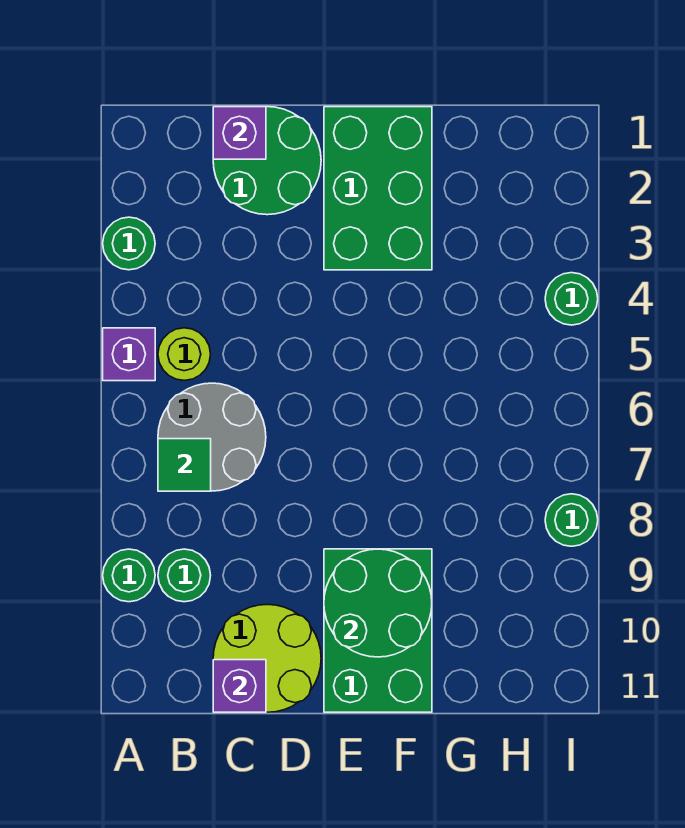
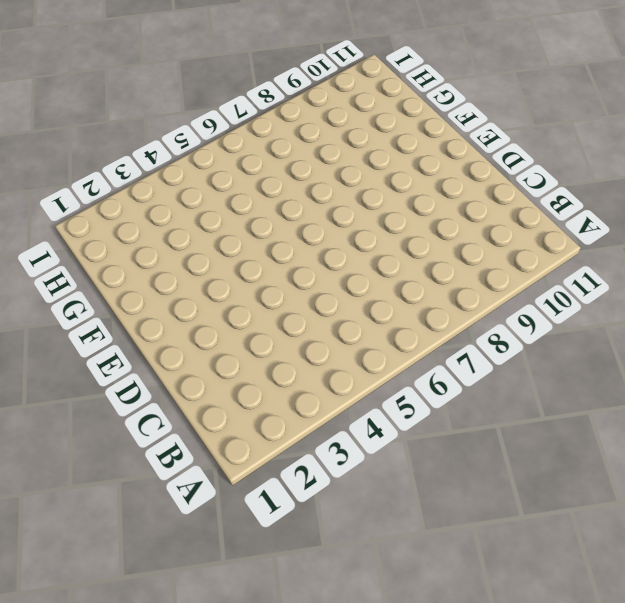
none -> green round brick A3 level 1
none -> purple brick A5 level 1
none -> green round brick A9 level 1

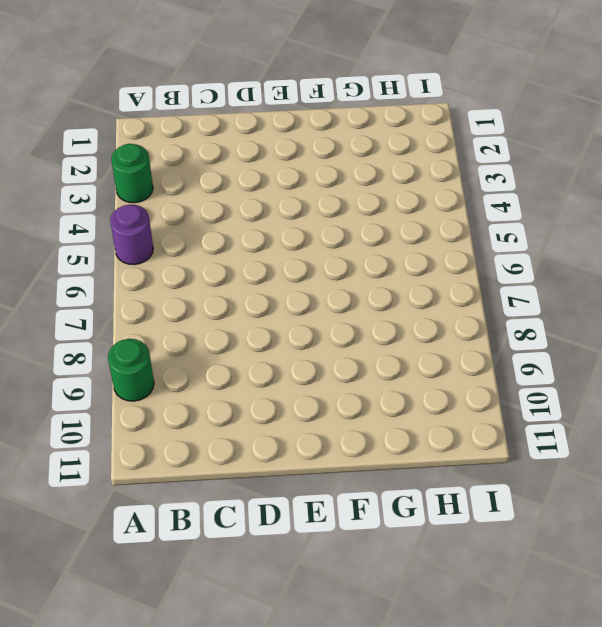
purple round brick A5 level 1 -> purple brick A5 level 1
none -> lime round brick B5 level 1
none -> grey round brick B6:C7 level 1
none -> green round brick B9 level 1

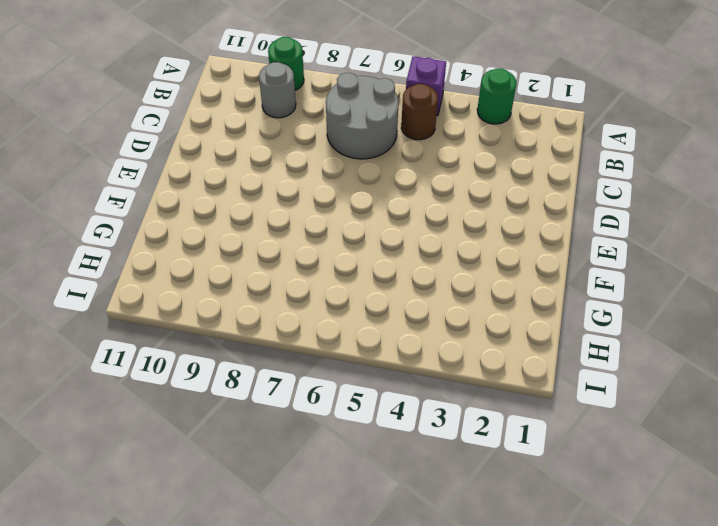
brown round brick B5 level 1 -> lime round brick B5 level 1
grey round brick B9 level 1 -> green round brick B9 level 1
none -> green round brick C1:D2 level 1
none -> lime round brick C10:D11 level 1
none -> green brick E1:F3 level 1

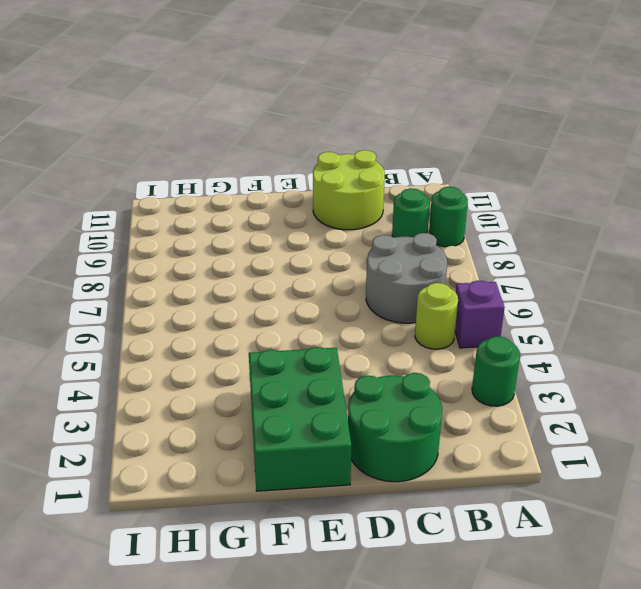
none -> green brick E9:F11 level 1
none -> green round brick I4 level 1
none -> green round brick I8 level 1

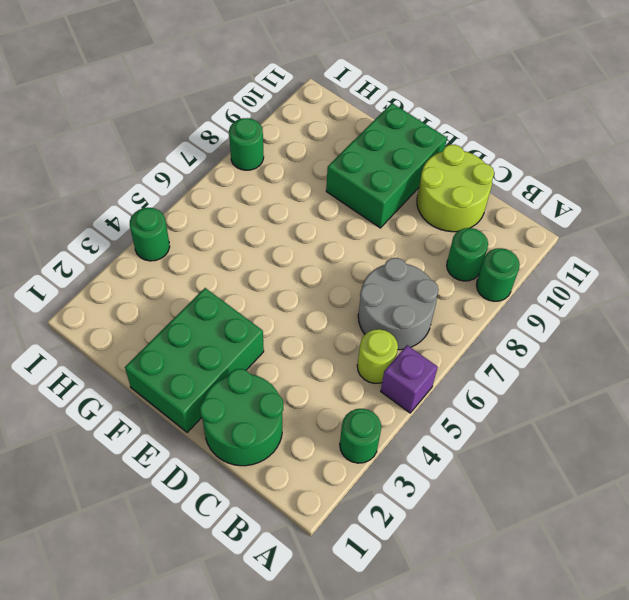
none -> green tile B7 level 2
none -> purple brick C1 level 2
none -> purple brick C11 level 2

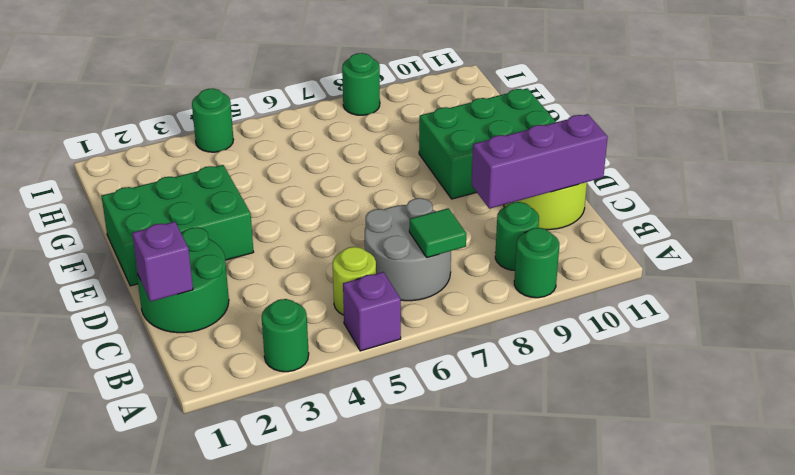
purple brick C9:C11 level 2 -> purple brick C11 level 2
none -> green round brick E9:F10 level 2

